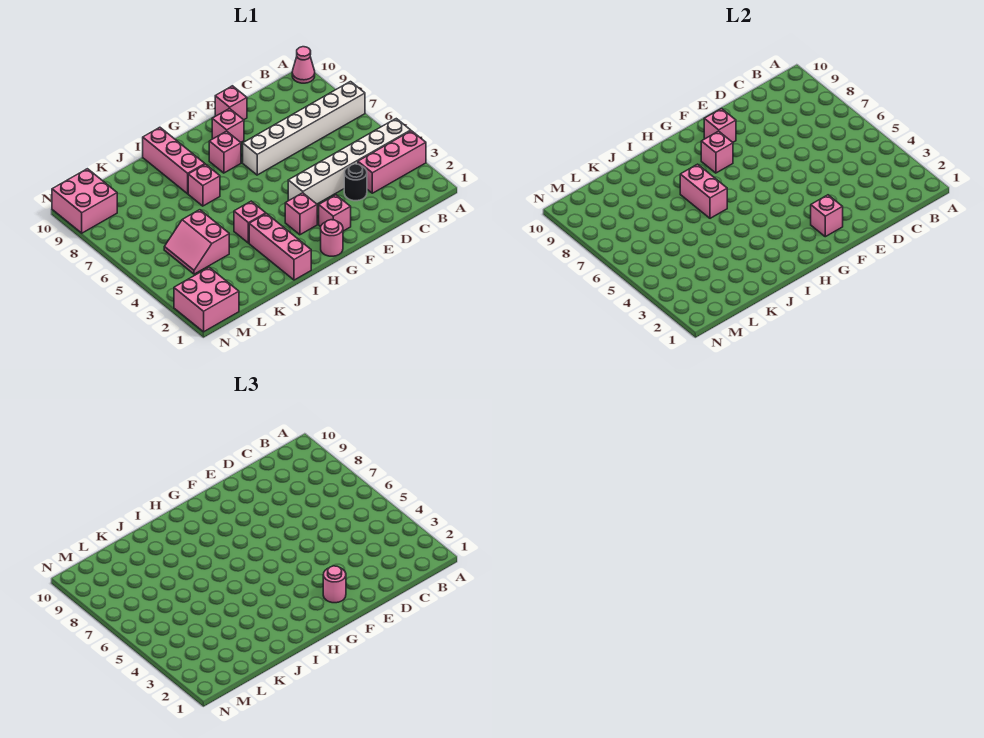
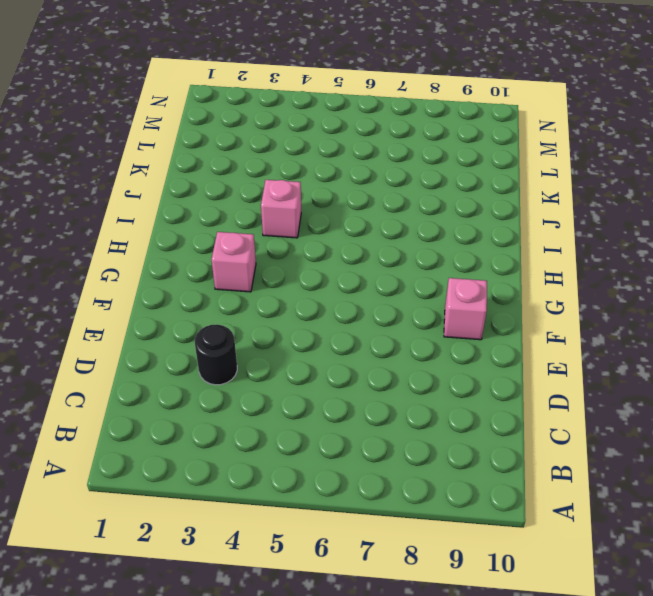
none -> pink brick A3:C3 level 1
none -> white brick A4:F4 level 1
none -> white brick A7:F7 level 1

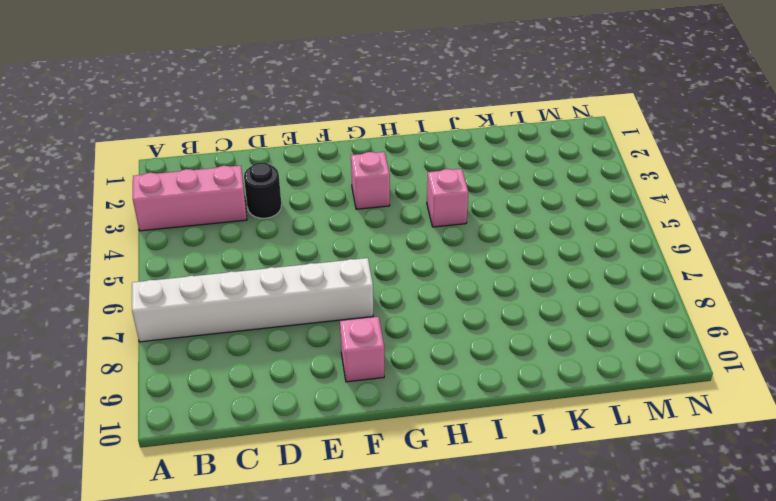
none -> white brick A4:F4 level 1
none -> pink cone A10 level 1
none -> pink brick E10 level 1

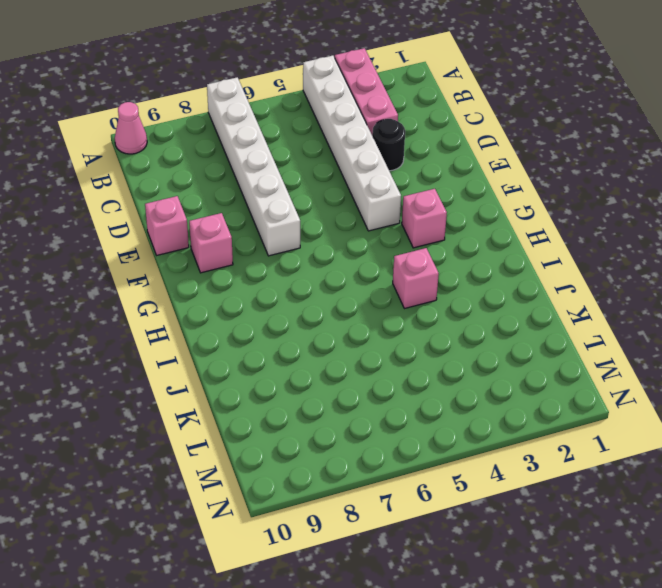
none -> pink brick F2 level 1
none -> pink round brick G1 level 1
none -> pink brick G8 level 1

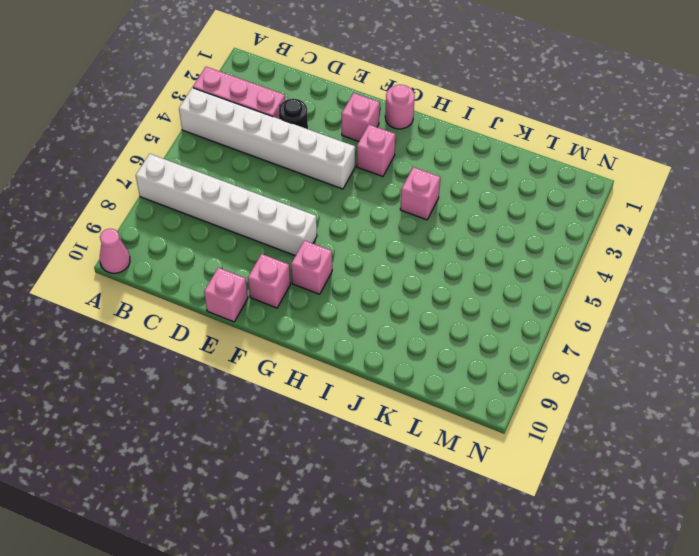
none -> pink brick I1:I3 level 1
none -> pink brick I7 level 1
none -> pink brick I8:I10 level 1

